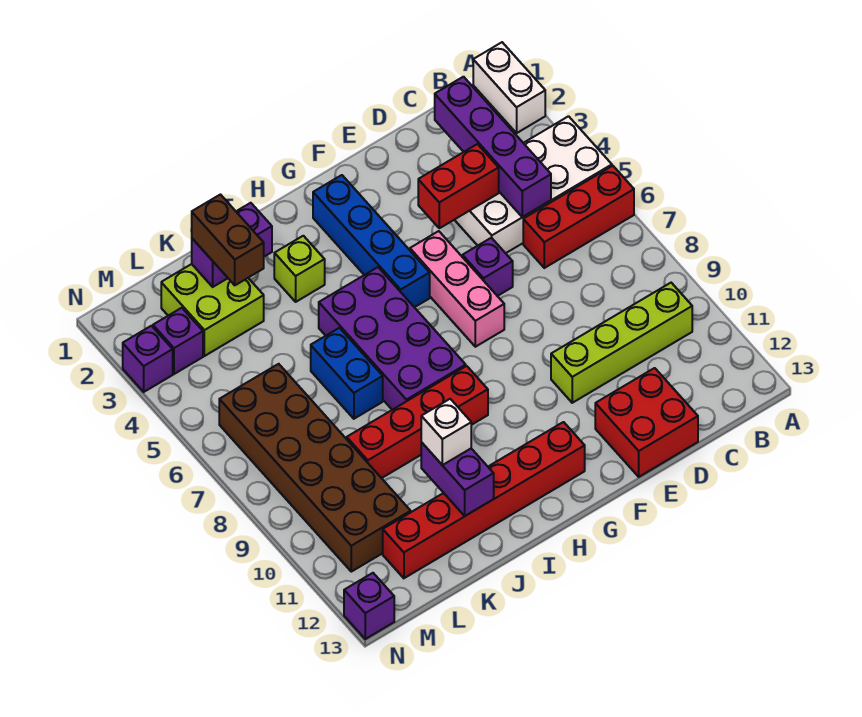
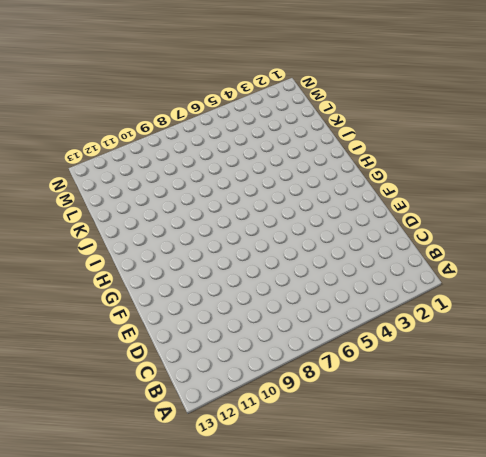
none -> white brick A1:A2 level 1
none -> white brick A4:D5 level 1
none -> red brick A6:C6 level 1

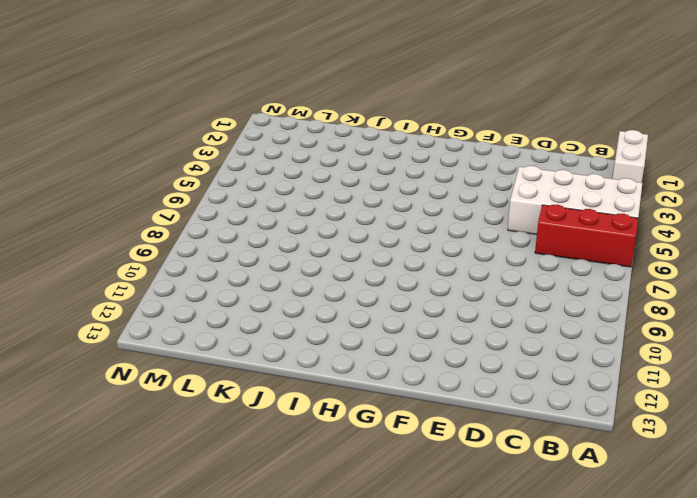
none -> lime brick B10:E10 level 1
none -> red brick D12:E13 level 1
none -> purple brick E6 level 1

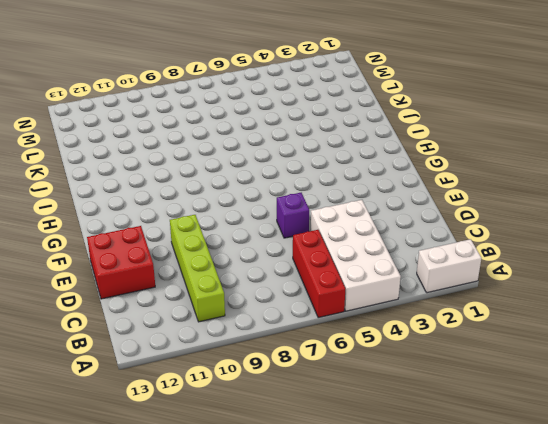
none -> pink brick F5:F7 level 1
none -> blue brick G2:G5 level 1
none -> red brick G12:L12 level 1

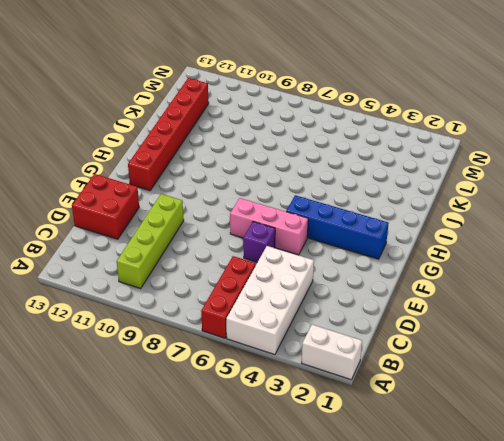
none -> purple brick H5:I8 level 1
none -> red brick H9:K9 level 1
none -> lime brick I3 level 1

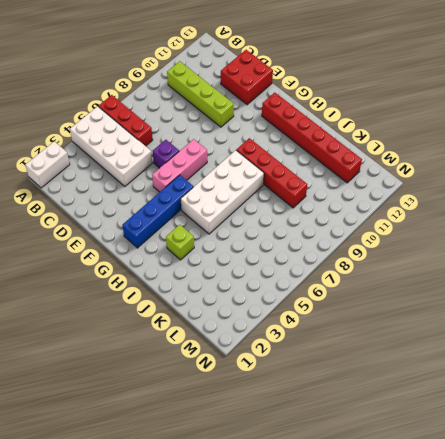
white brick H5:I8 level 1 -> purple brick H5:I8 level 1
none -> blue brick J6:J7 level 1
none -> lime brick K2:L3 level 1
none -> brown brick L6:M11 level 1

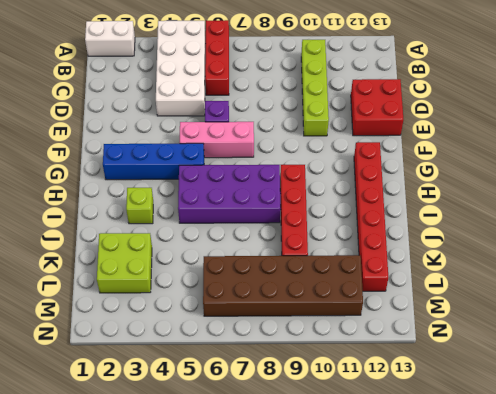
none -> blue brick J6:J7 level 1
none -> purple brick M3 level 1
none -> purple brick N3 level 1

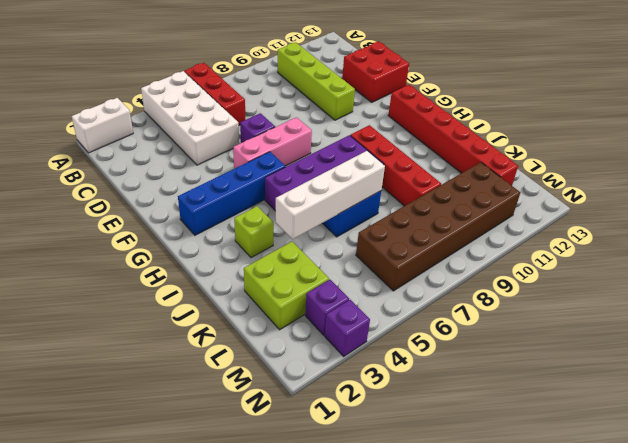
white brick J4:J7 level 2 -> none
none -> purple brick N13 level 1
none -> purple brick C2:C5 level 2
none -> red brick D4:E4 level 2

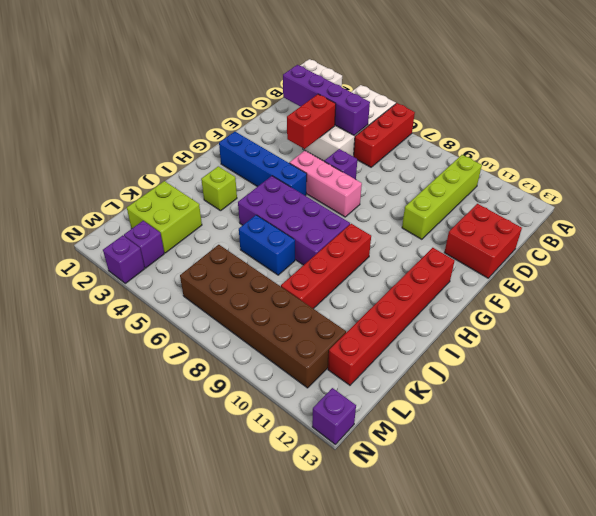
none -> purple brick J2:K2 level 2
none -> purple brick J11:J12 level 2
none -> white brick J11 level 3

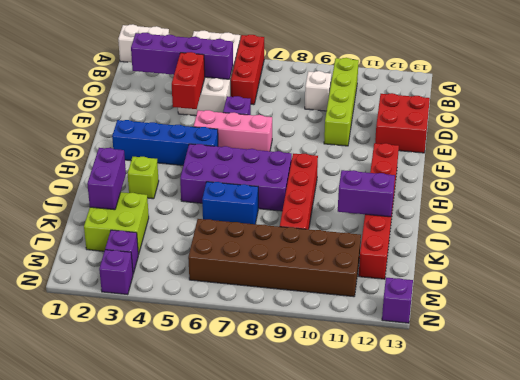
white brick C9 level 1 -> white brick J11 level 3
none -> brown brick K2:K3 level 3

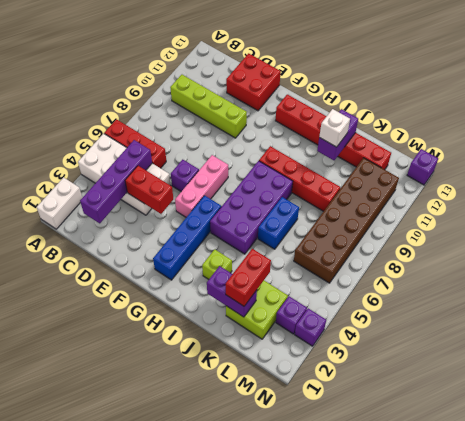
red brick K2:K3 level 3 -> brown brick K2:K3 level 3

